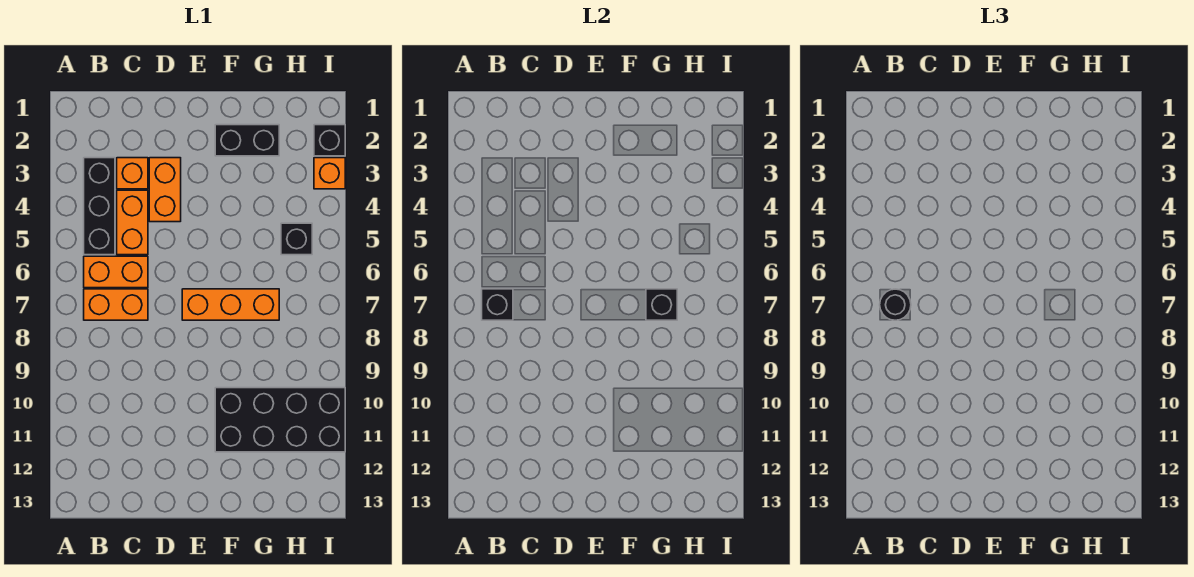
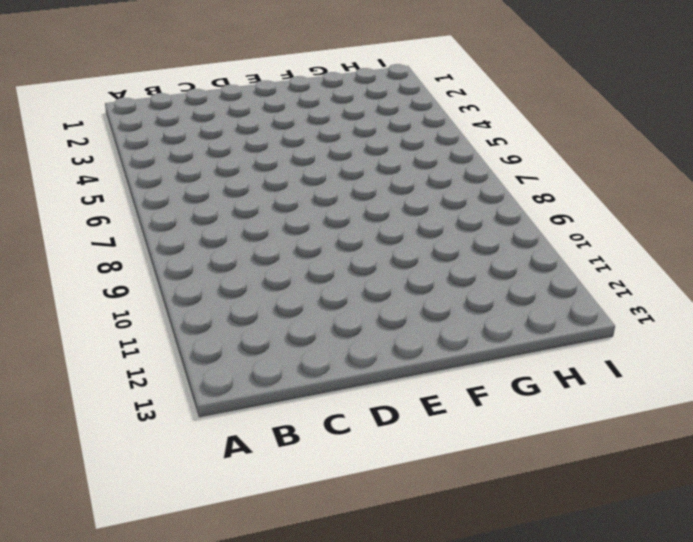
none -> black brick B3:B5 level 1
none -> orange brick B6:C6 level 1
none -> orange brick B7:C7 level 1

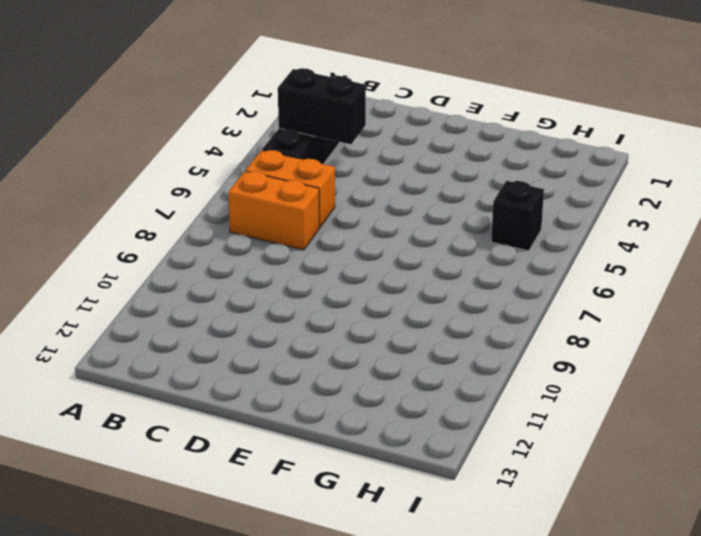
black brick B4:C4 level 2 -> black brick F2:G2 level 1
none -> orange brick C3 level 1
none -> orange brick C4:C5 level 1
none -> orange brick D3:D4 level 1

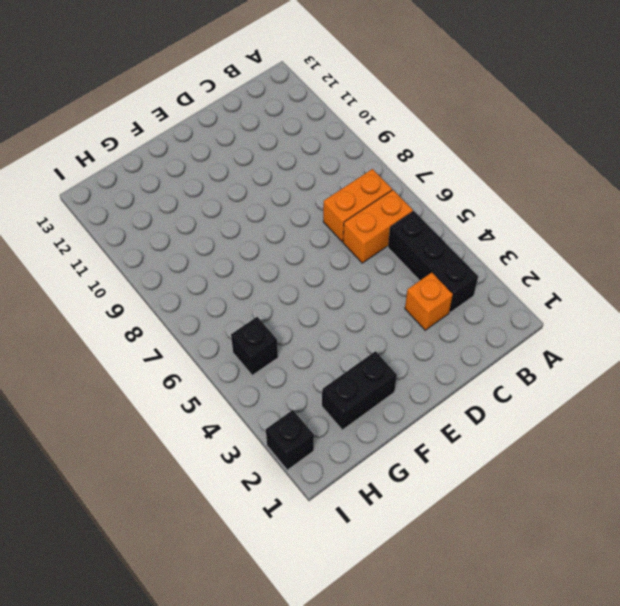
none -> orange brick C4:C5 level 1
none -> orange brick D3:D4 level 1
none -> orange brick E7:G7 level 1

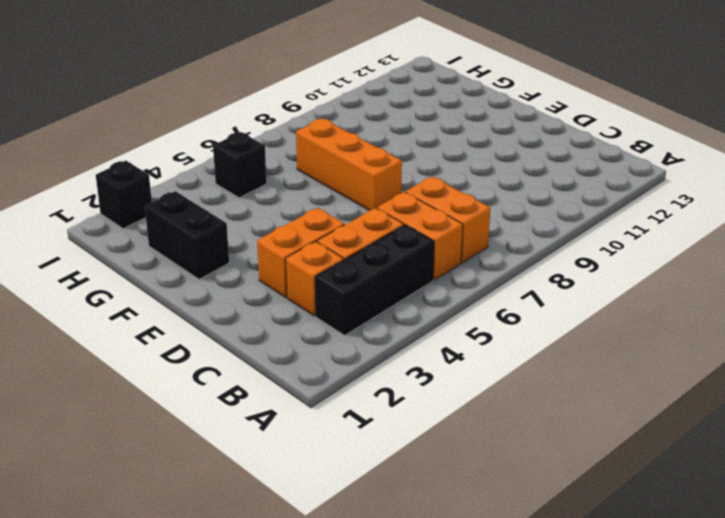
none -> black brick F10:I11 level 1
none -> orange brick I3 level 1
none -> black brick B7 level 2

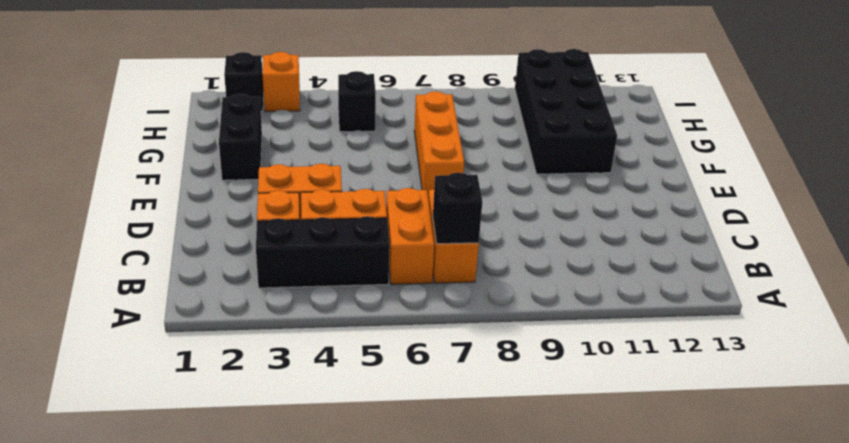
none -> black brick G7 level 2
none -> black round brick B7 level 3

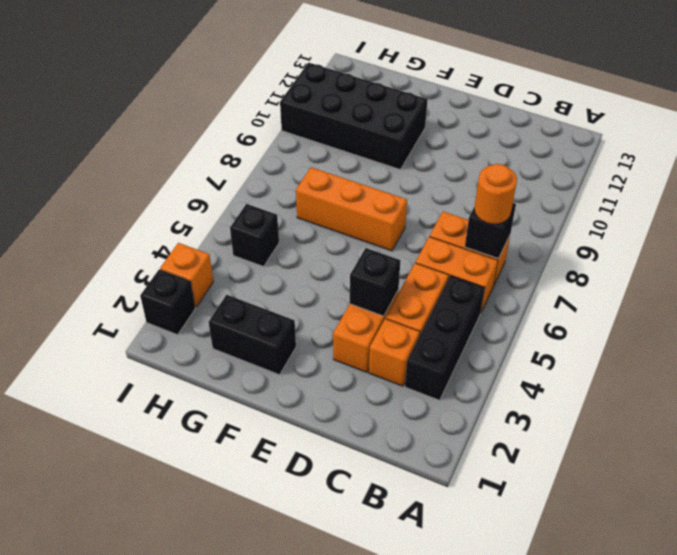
orange round brick B7 level 3 -> black round brick B7 level 3
black brick D4 level 2 -> black brick G7 level 2

